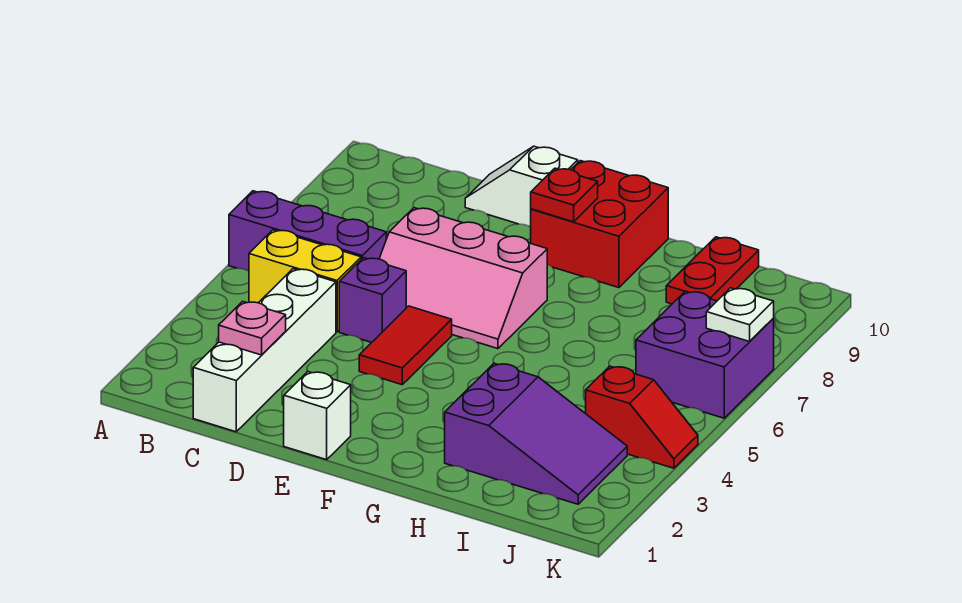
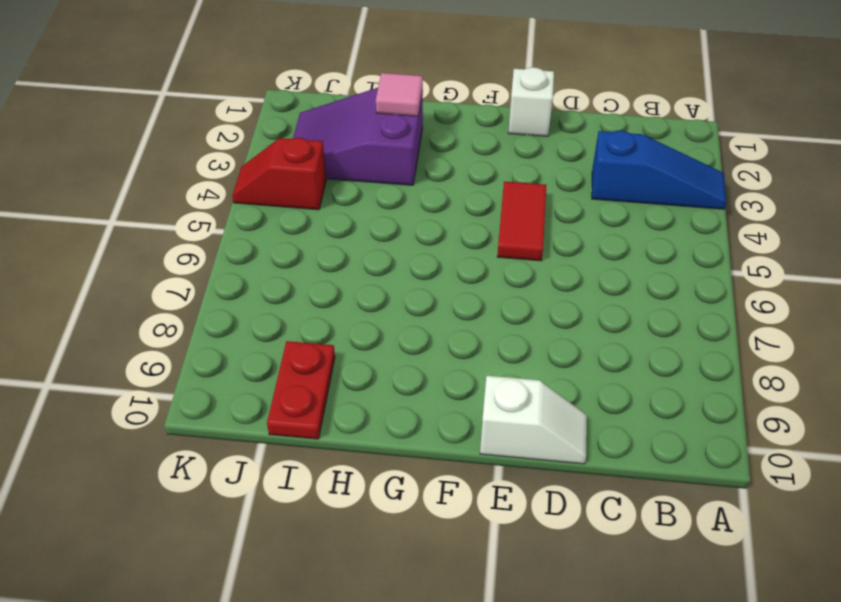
blue slope A3:C3 level 1 top C -> white brick C1:C4 level 1
pink tile H2 level 2 -> none
none -> purple brick A6:C6 level 1
none -> yellow brick B5:C5 level 1
none -> purple brick D5 level 1

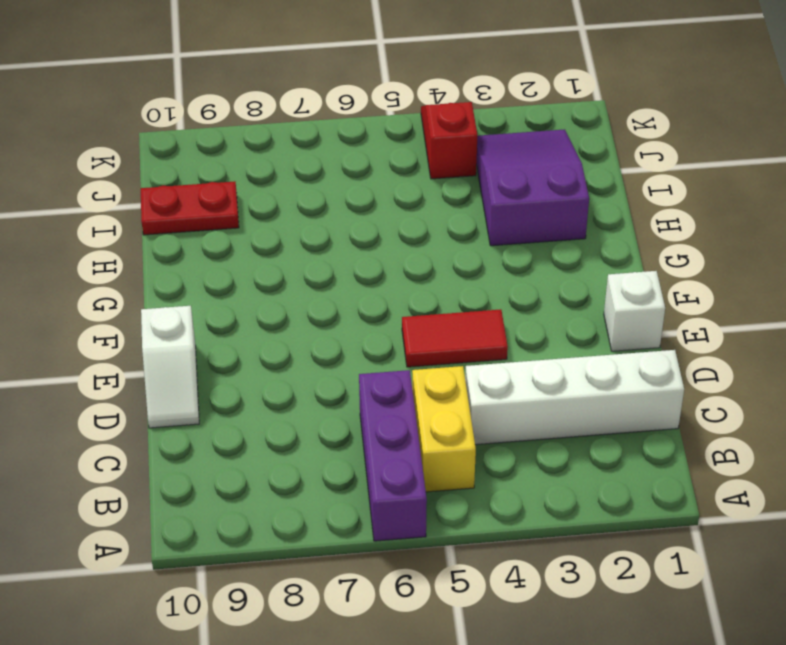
none -> purple brick D5 level 1
none -> pink slope D6:F7 level 1 top 7
none -> red brick F9:G10 level 1

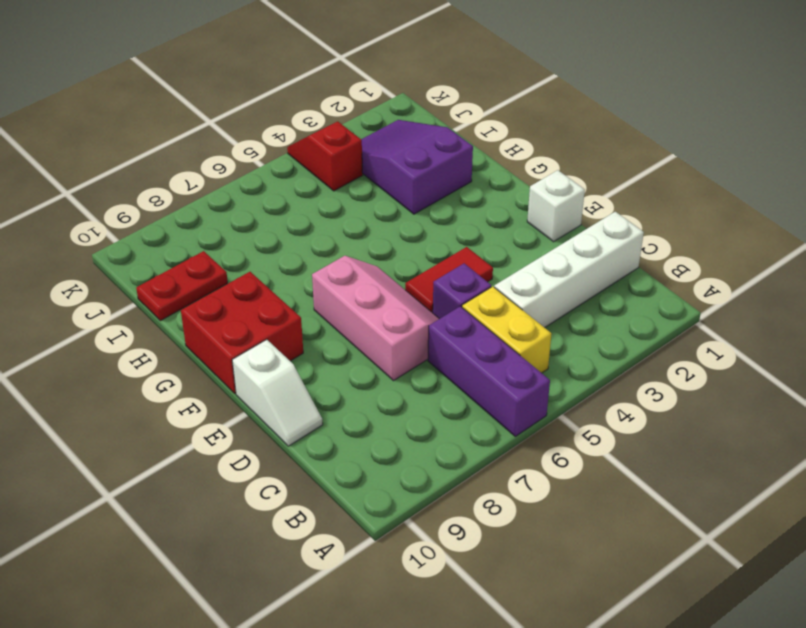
none -> purple brick J6:K7 level 1
none -> pink plate C2 level 2
none -> red plate F9 level 2

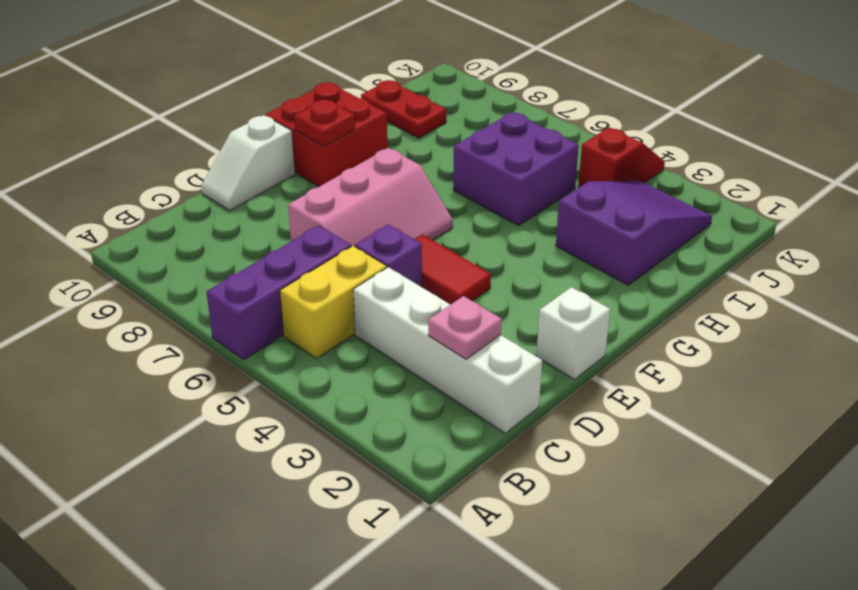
purple brick H5:I6 level 1 -> purple brick J6:K7 level 1
none -> white plate K7 level 2

